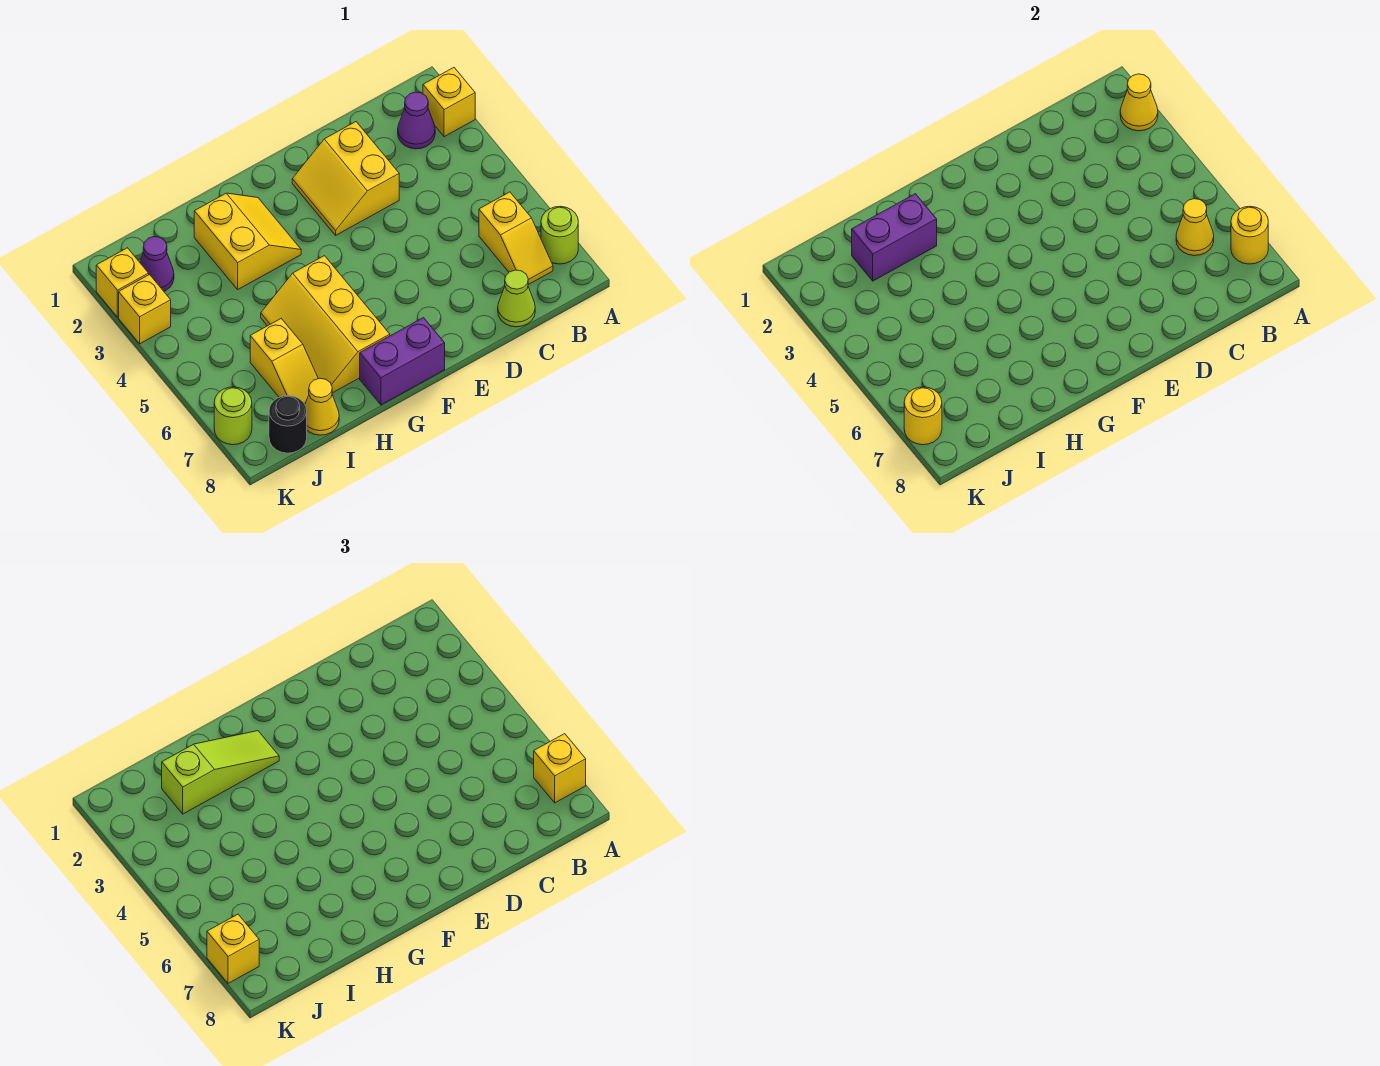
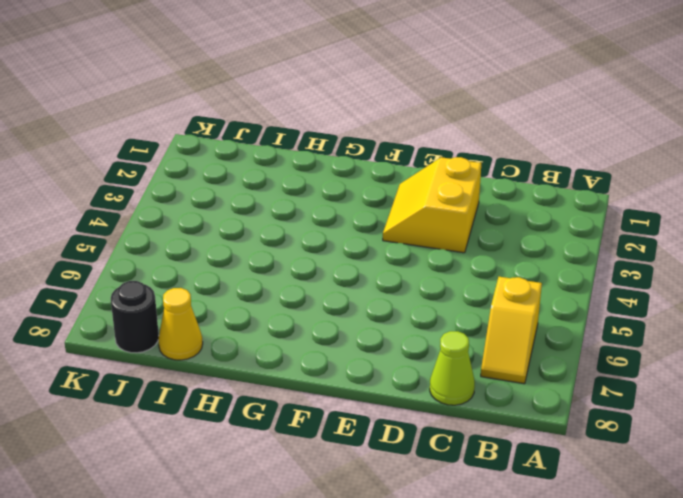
none -> yellow brick A2 level 1
none -> lime round brick A7 level 1
none -> purple cone B2 level 1

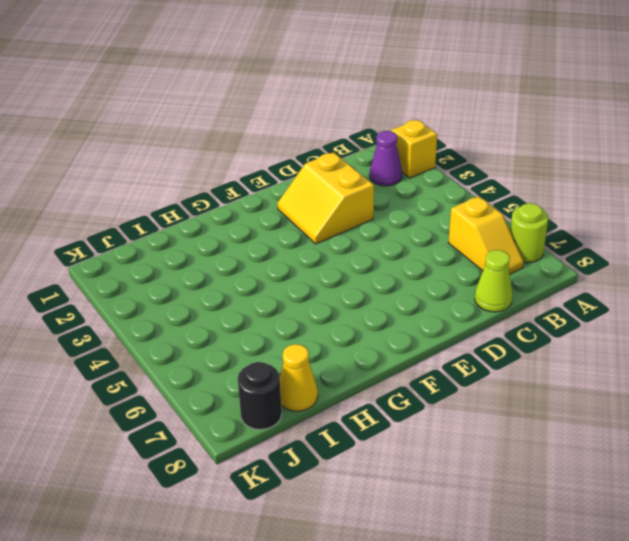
none -> purple brick F8:G8 level 1
none -> yellow slope G2:H3 level 1 top H
none -> yellow slope G5:H7 level 1 top G

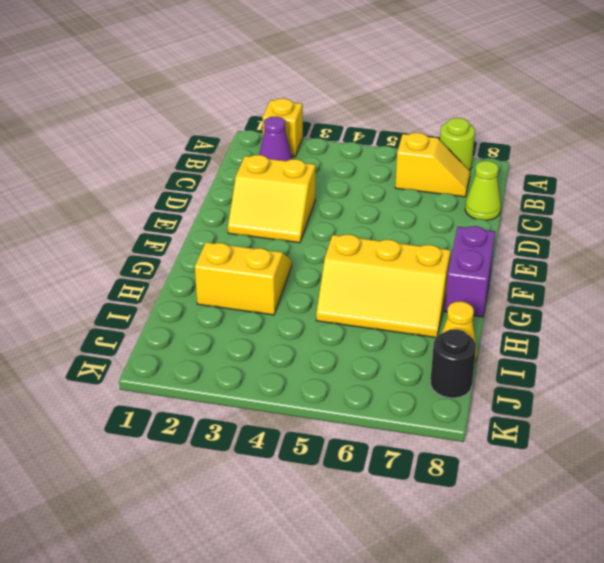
none -> yellow slope I6:I7 level 1 top 6
none -> purple cone J2 level 1
none -> yellow brick K2 level 1

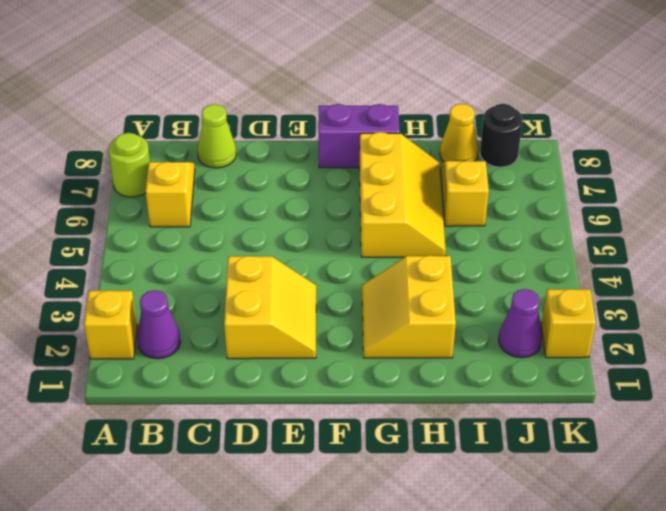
none -> yellow brick K3 level 1
none -> lime round brick K7 level 1
none -> yellow cone A2 level 2

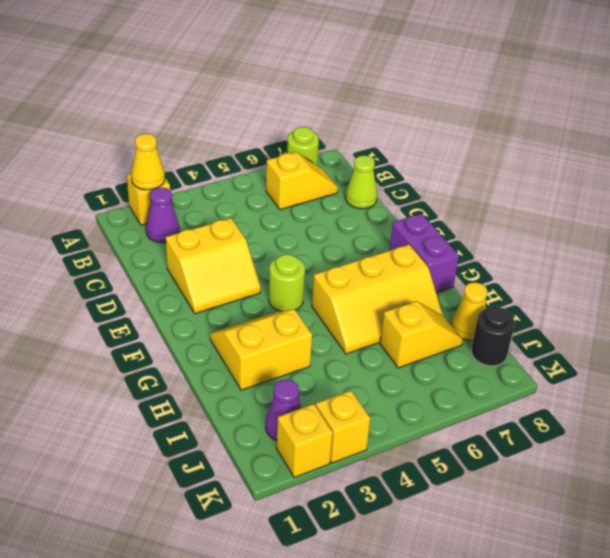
lime round brick F4 level 1 -> lime round brick K7 level 1
none -> yellow round brick A7 level 2
none -> yellow cone B6 level 2
none -> purple brick H2:I2 level 2

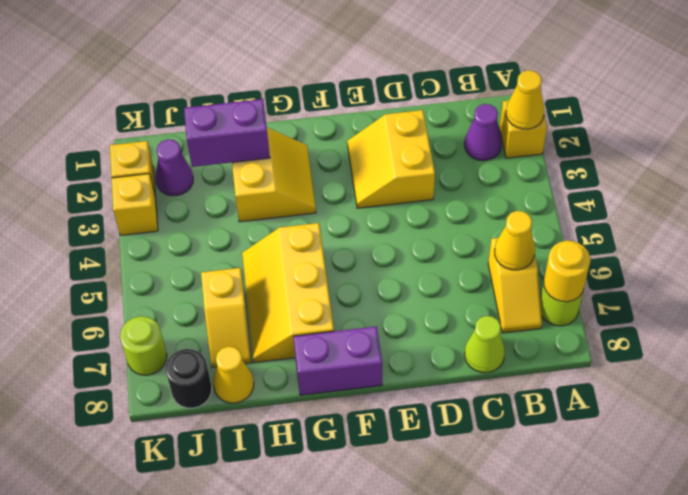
none -> yellow round brick K7 level 2
none -> yellow brick A7 level 3
none -> lime slope G2:I2 level 3 top I

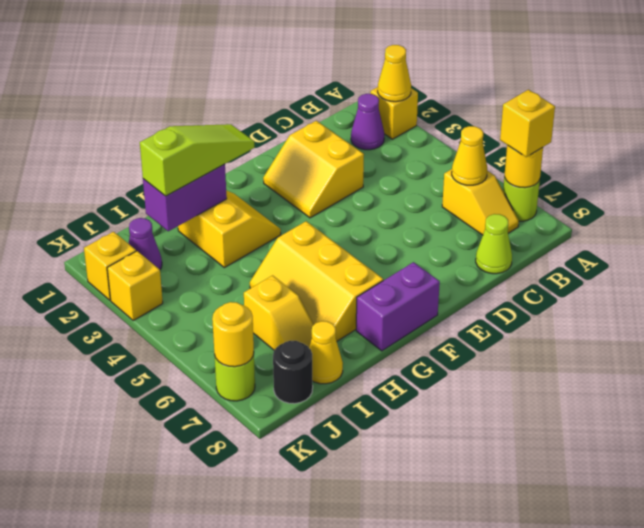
none -> yellow brick K7 level 3

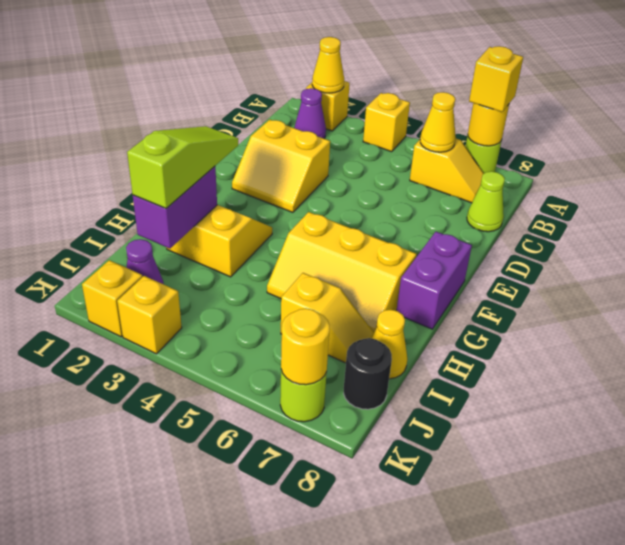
yellow brick A4 level 1 -> yellow brick K7 level 3

